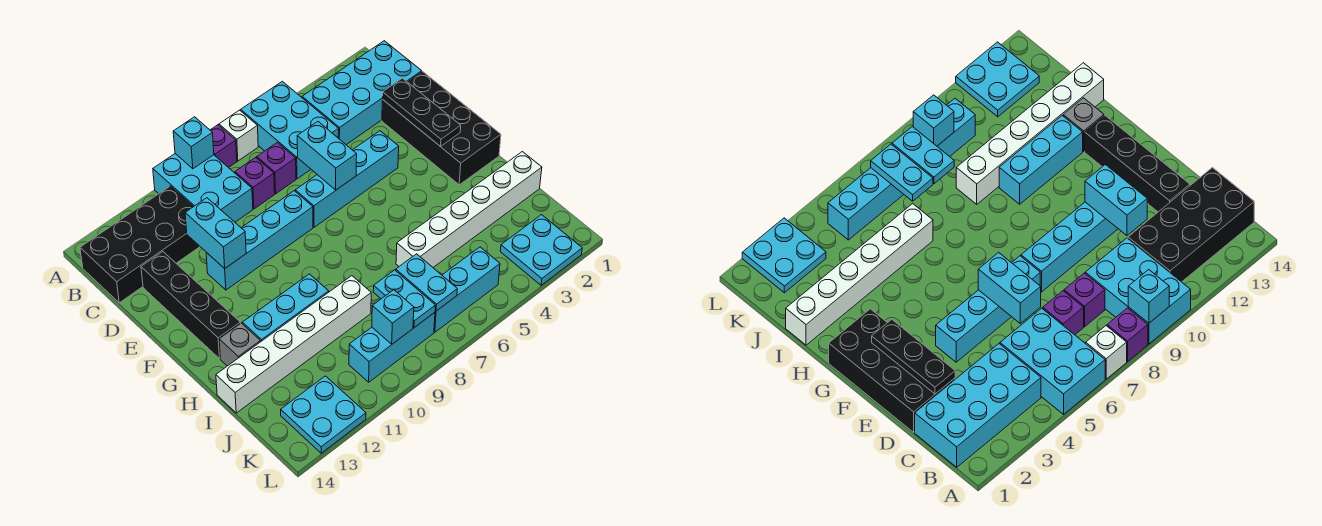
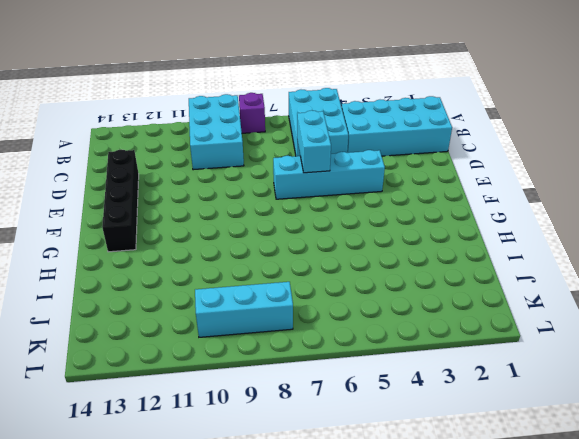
none -> white brick A7 level 1
none -> black brick B11:C14 level 1
none -> purple brick C7 level 1

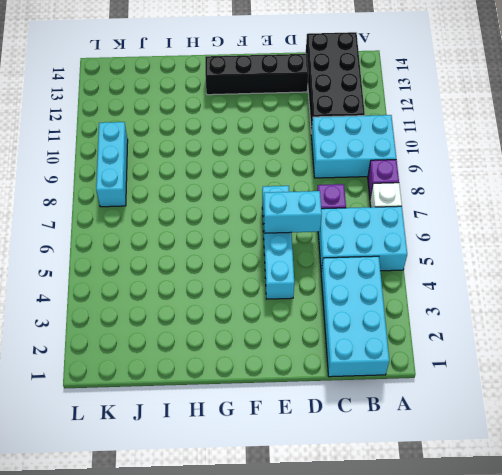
none -> purple brick C8 level 1
none -> black brick D1:G2 level 1
none -> cyan brick E8:E11 level 1

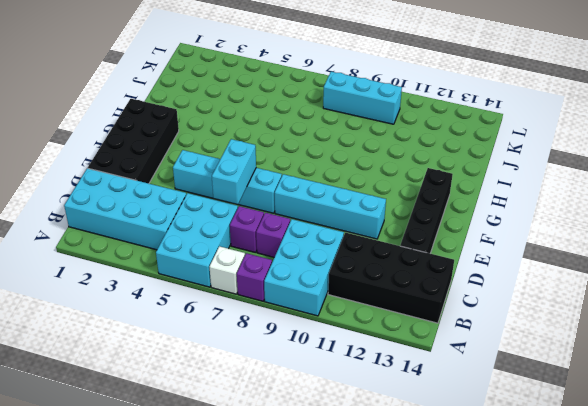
none -> cyan brick H10:H12 level 1
none -> grey brick H13 level 1
none -> white brick I1:I6 level 1

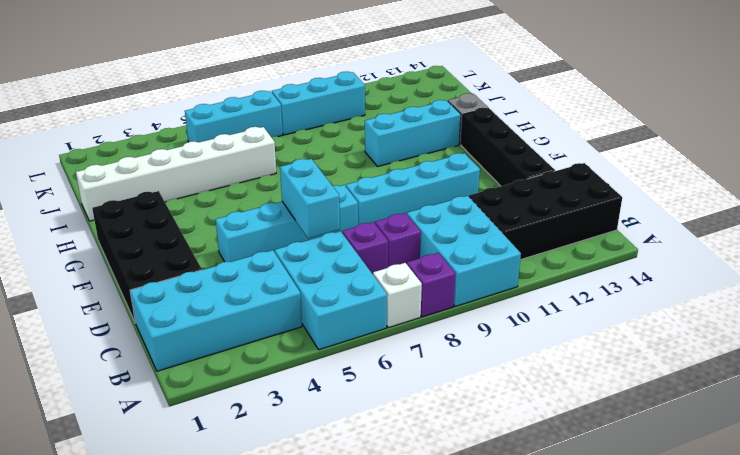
none -> white brick I9:I14 level 1
none -> cyan plate K2:L3 level 1
none -> cyan plate K12:L13 level 1

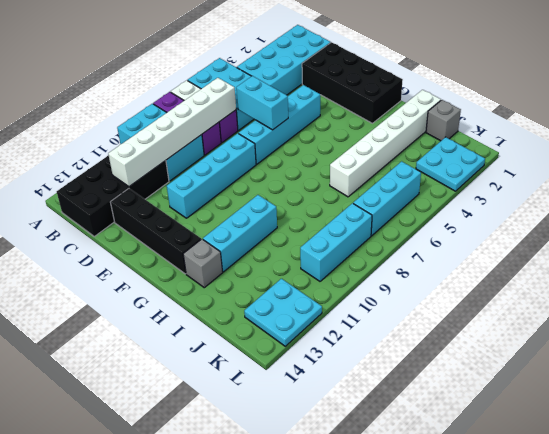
white brick C7:C12 level 2 -> white brick I9:I14 level 1
grey brick J1 level 1 -> none
none -> cyan brick A9 level 2
none -> black plate D2:F2 level 2
none -> cyan brick D11:E11 level 2

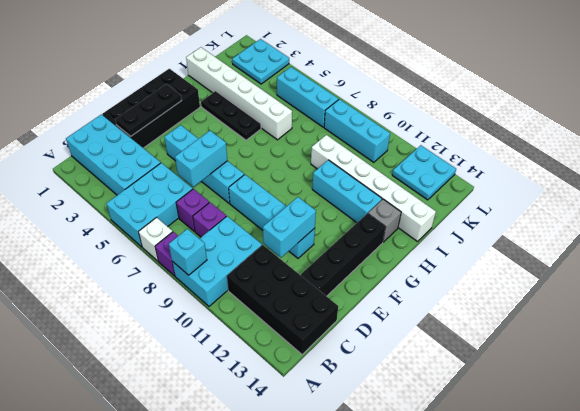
black plate H3:H5 level 1 -> none
none -> cyan plate J7:K7 level 2
none -> cyan plate J8:K8 level 2
none -> cyan brick K9 level 2

